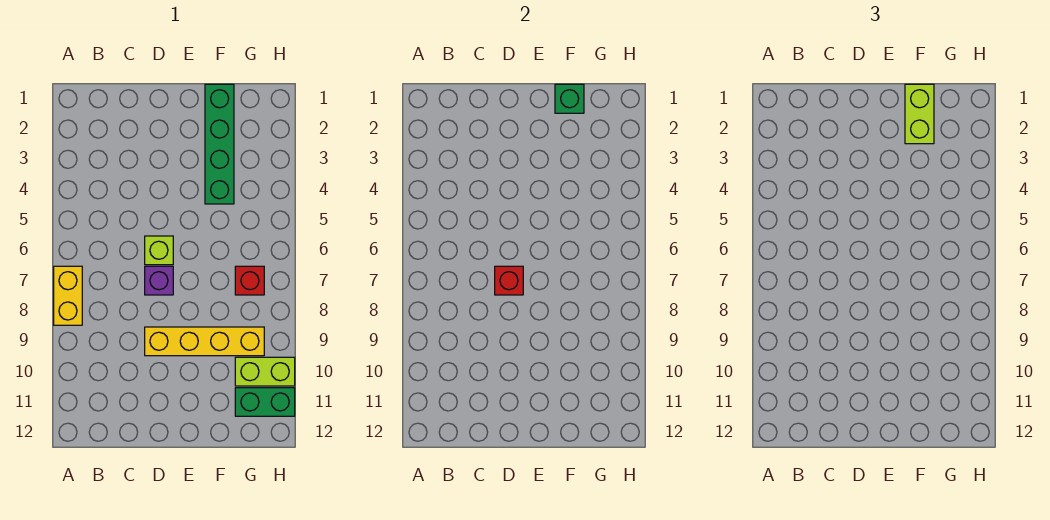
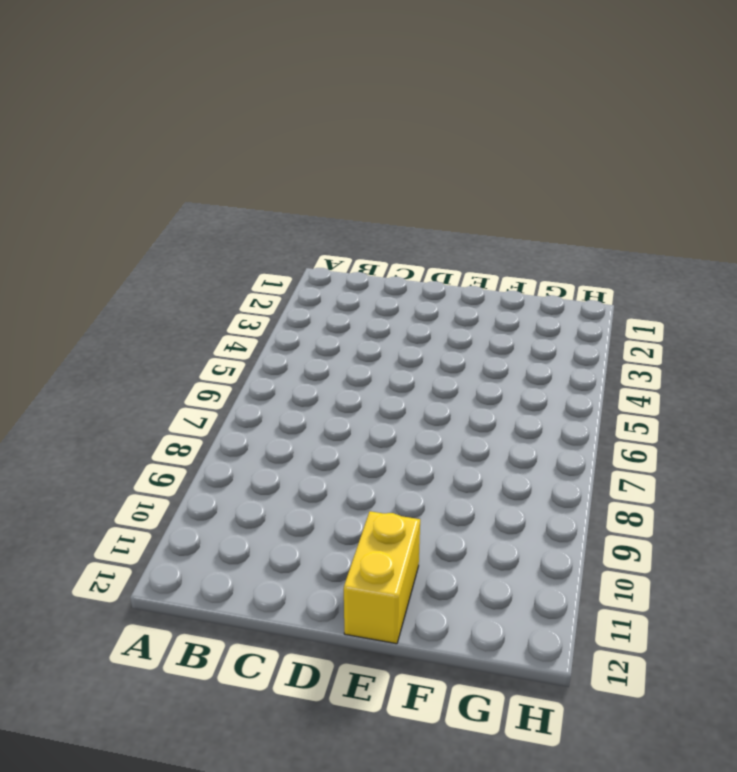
yellow brick E11:E12 level 1 -> yellow brick A7:A8 level 1
none -> lime brick D6 level 1
none -> purple brick D7 level 1

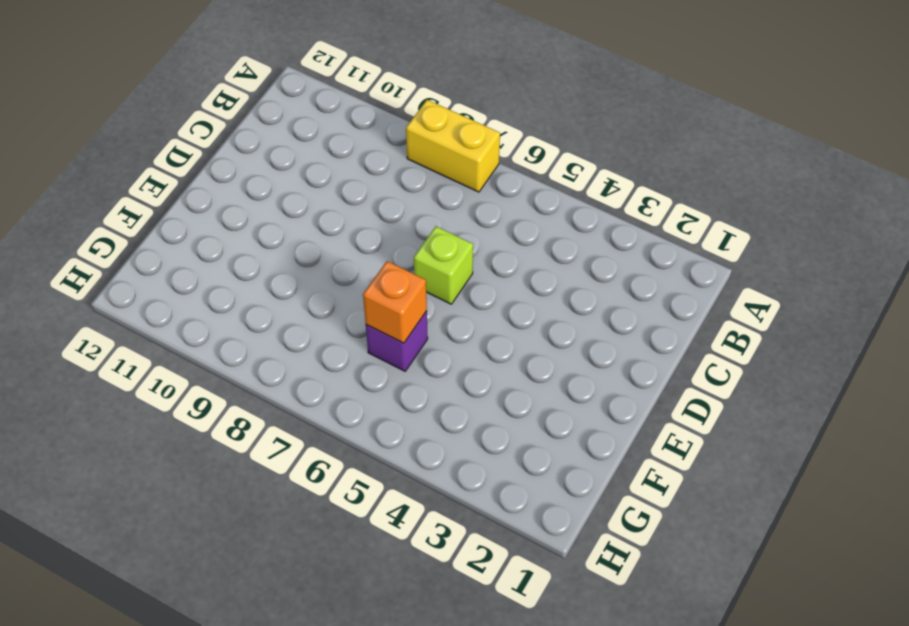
purple brick F6 level 1 -> purple brick D7 level 1
orange brick F6 level 2 -> none
none -> yellow brick D9:G9 level 1
none -> green brick F1:F4 level 1

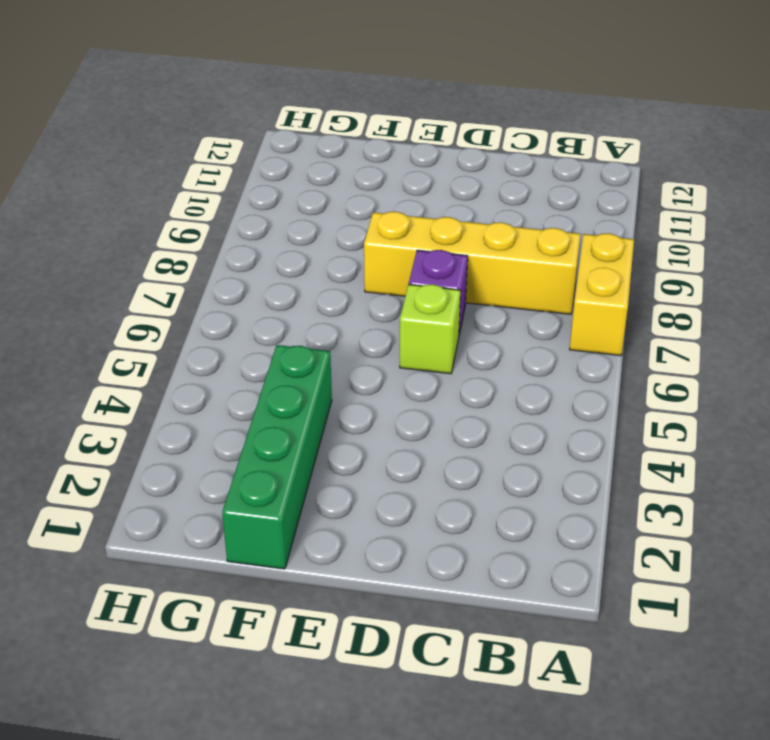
yellow brick B8:E8 level 1 -> yellow brick D9:G9 level 1
none -> red brick G7 level 1
none -> lime brick G10:H10 level 1

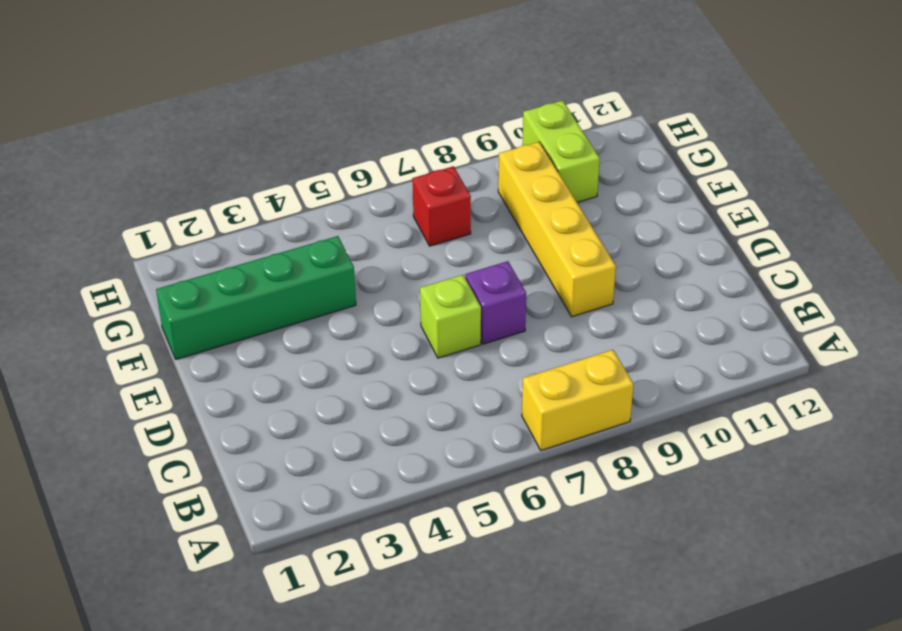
none -> green brick G11:H11 level 1
none -> red brick D7 level 2

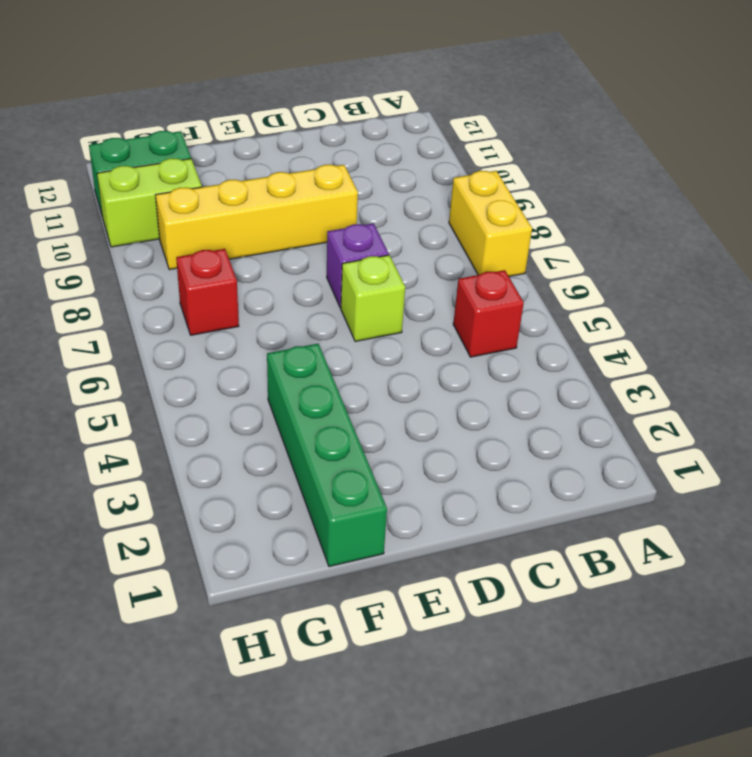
red brick B5 level 1 -> red brick D7 level 2
none -> green brick F1 level 2
none -> lime brick F1:F2 level 3

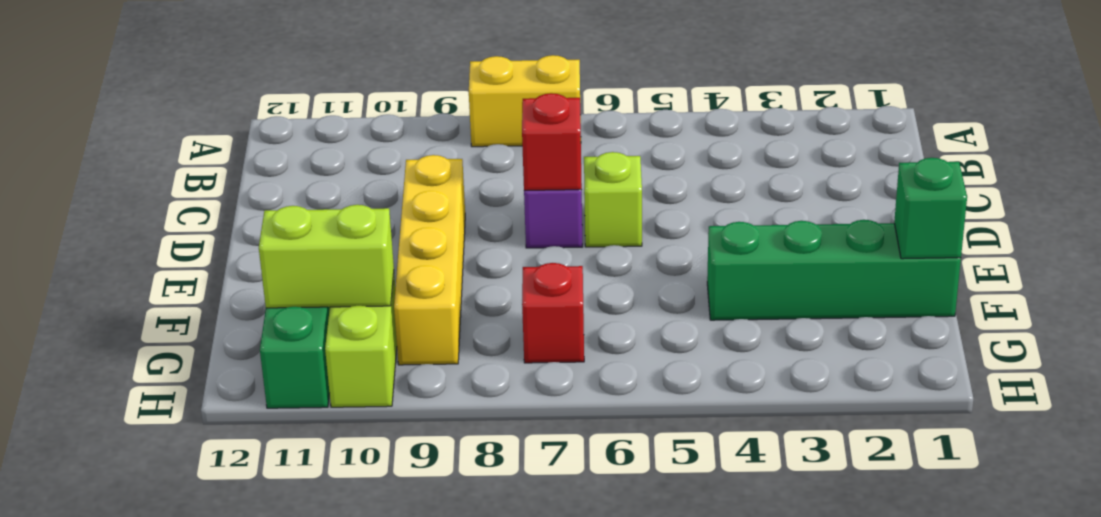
lime brick G10:G11 level 2 -> lime brick F1:F2 level 3

